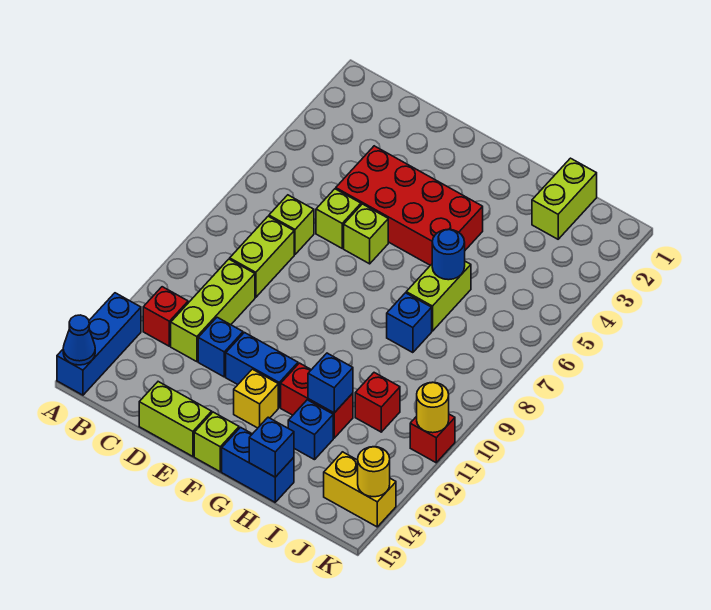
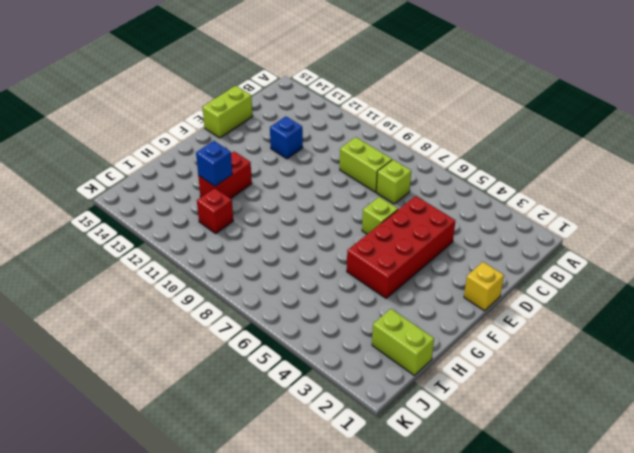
yellow brick E1 level 1 -> yellow brick F13 level 1
none -> blue brick A13:A15 level 1
none -> red brick B12 level 1
none -> lime brick C10:C12 level 1

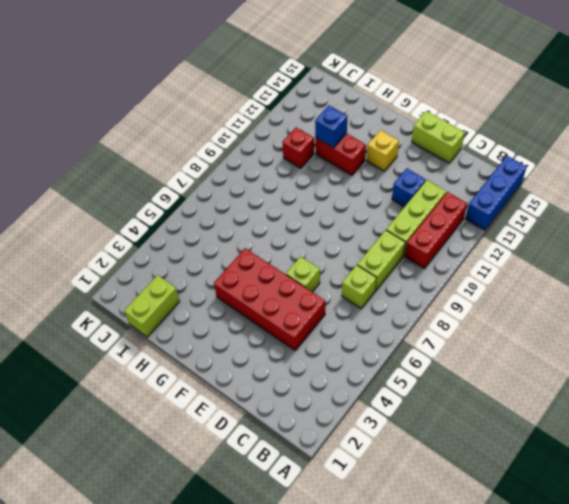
red brick B10:B12 level 1 -> red brick B12 level 1
none -> lime brick D6 level 1
none -> blue brick E12:F12 level 1
none -> lime brick F15 level 1

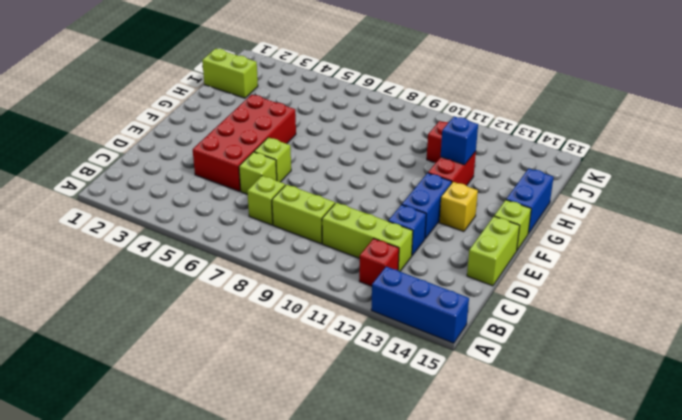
none -> lime brick H6:H7 level 1
none -> blue brick H8 level 1
none -> blue brick H13 level 1

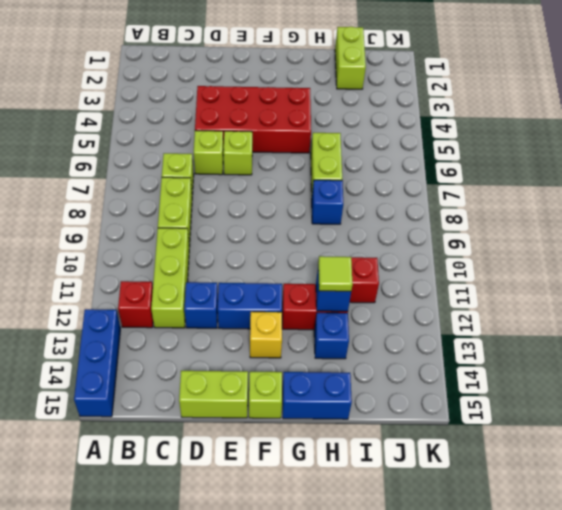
lime tile H12 level 3 -> none
none -> yellow brick J14:K14 level 1
none -> red brick K11 level 1
none -> blue cone A15 level 2

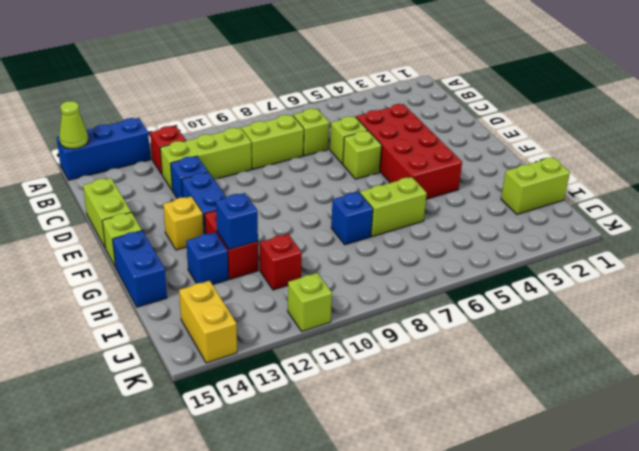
lime cone A15 level 2 -> blue cone A15 level 2
lime brick K11 level 1 -> red brick K11 level 1
none -> blue round brick H6 level 2
none -> blue brick H15 level 2
none -> yellow round brick K11 level 2

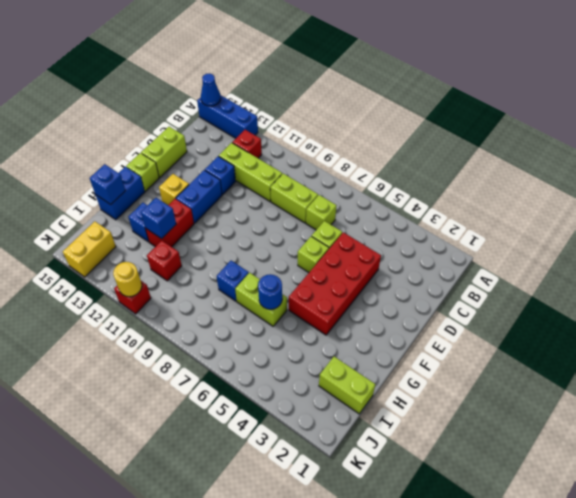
none -> yellow round brick K14 level 2

